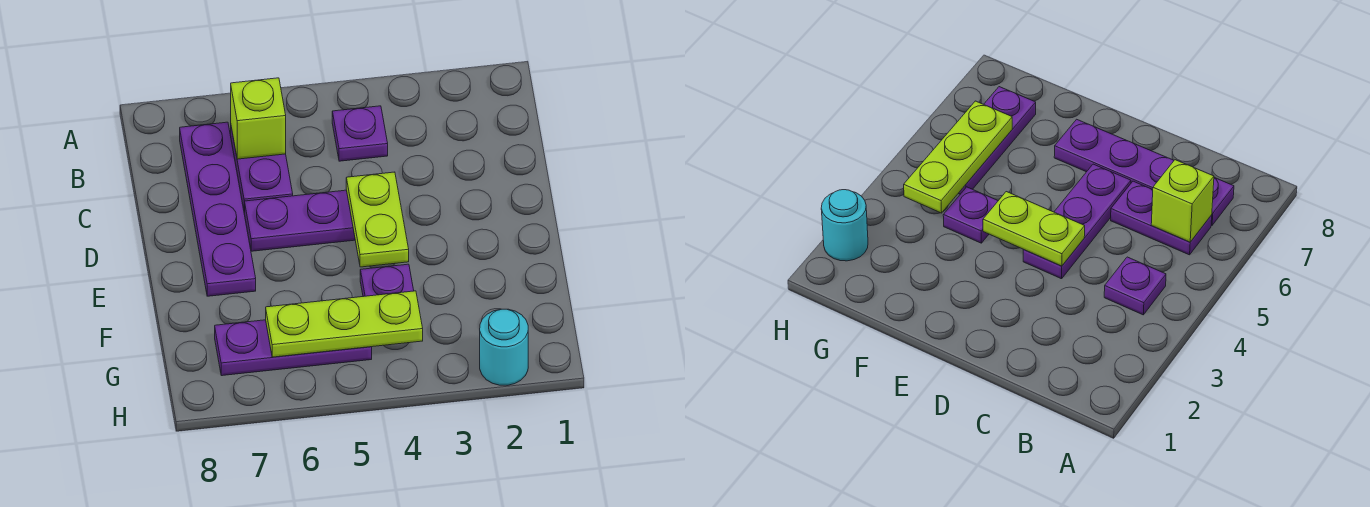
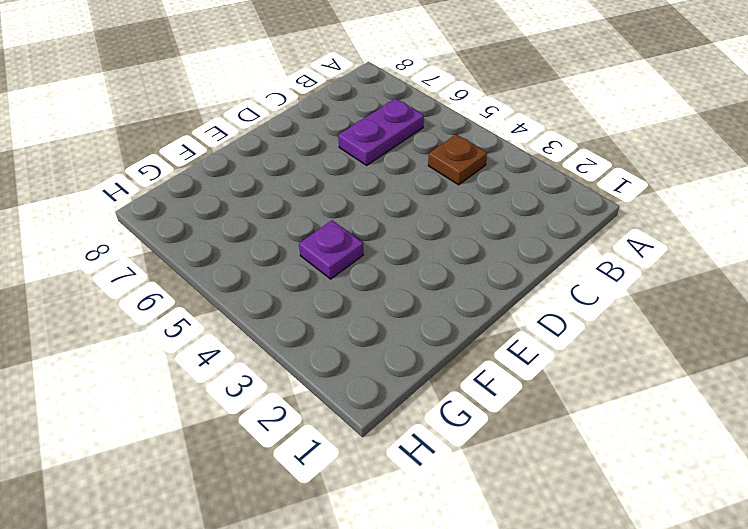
brown plate B4 level 1 -> purple plate B4 level 1
none -> purple plate B7:E7 level 1
none -> purple plate D4:D6 level 1

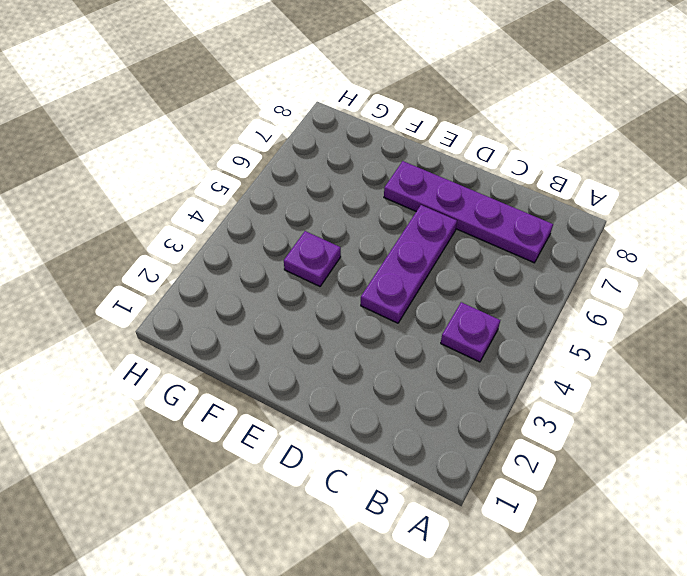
none -> purple plate B6:C6 level 1
none -> purple plate G5:G7 level 1

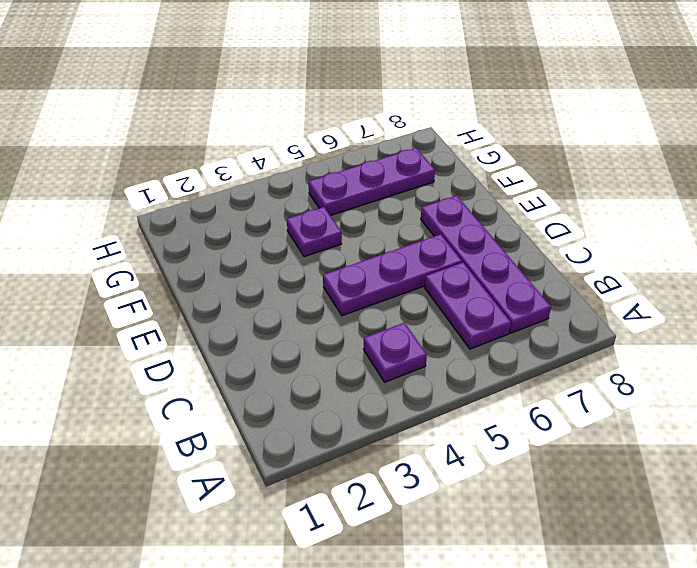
none -> cyan round brick H2 level 1
none -> lime brick B6 level 2

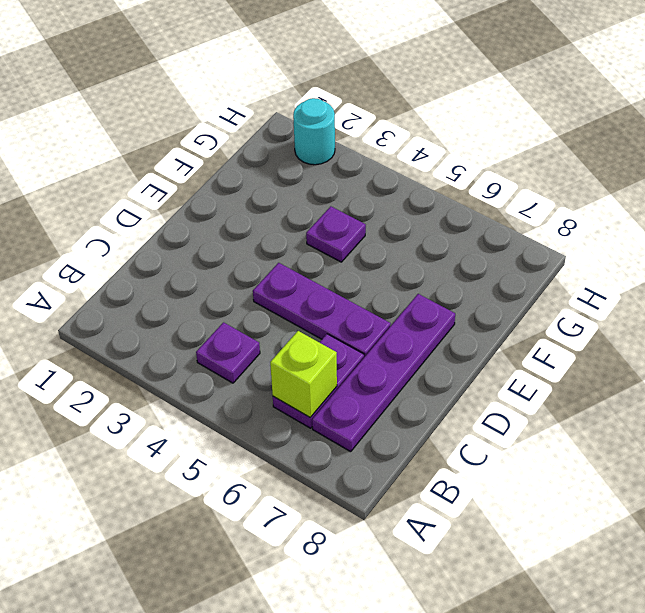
none -> purple plate G5:G7 level 1
none -> lime plate D4:E4 level 2

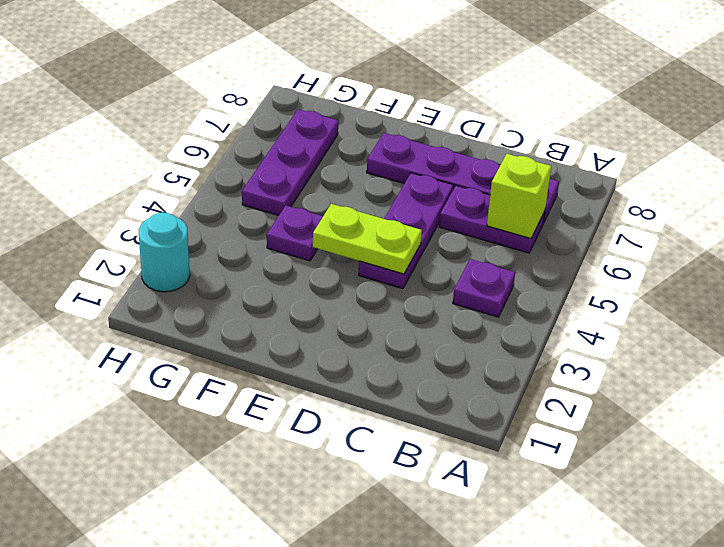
none -> lime plate G4:G6 level 2

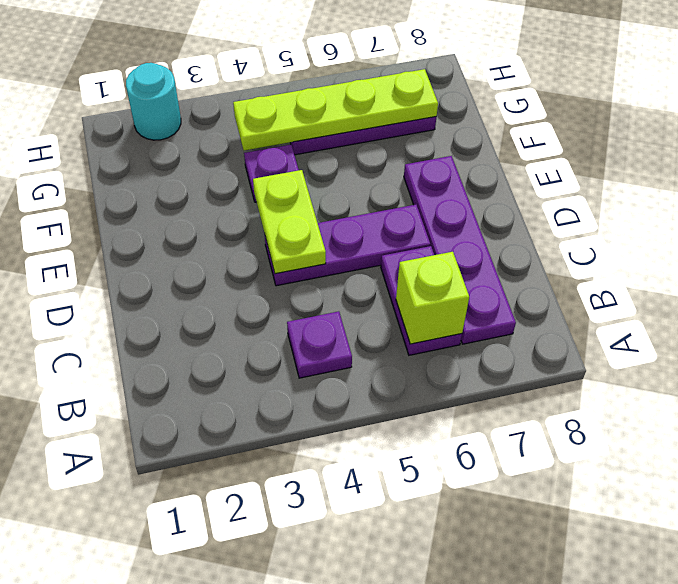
lime plate G4:G7 level 2 -> lime plate G4:G6 level 2

